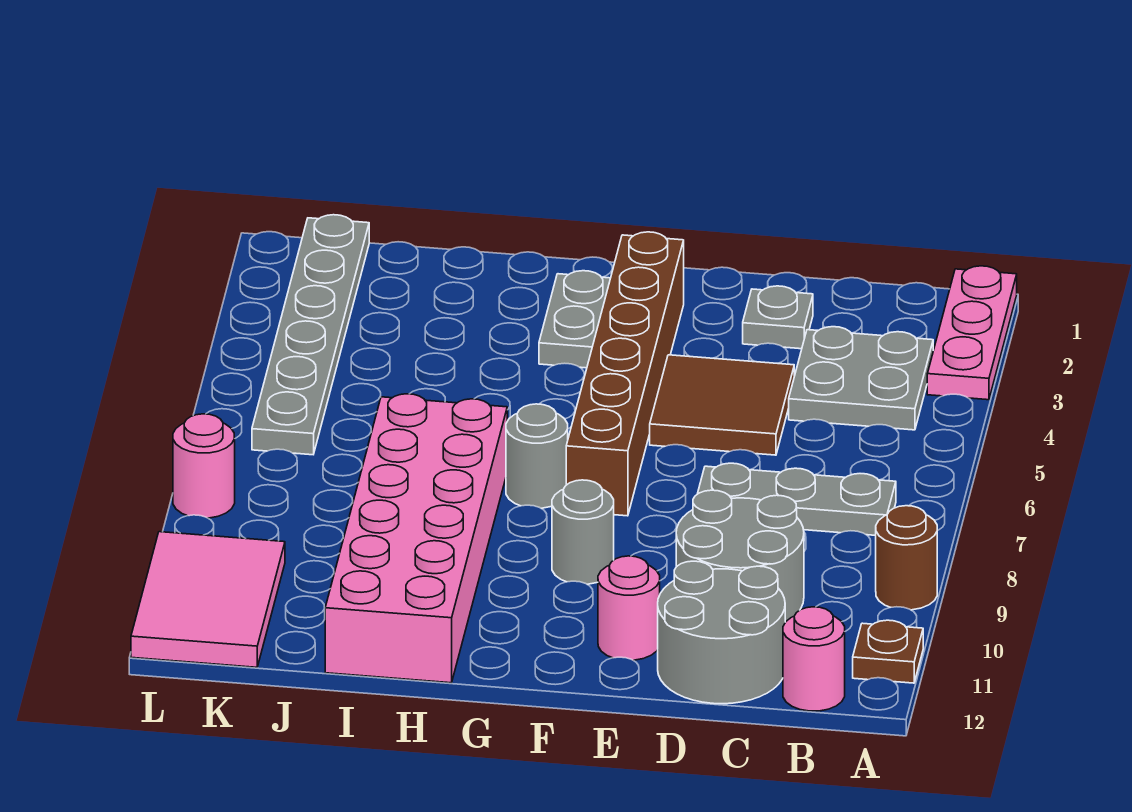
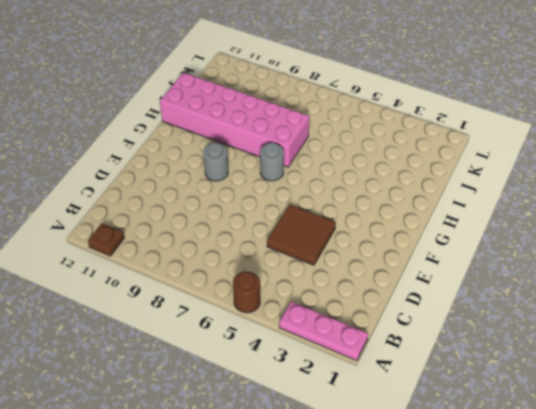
brown round brick A5 level 1 -> brown round brick A9 level 1
none -> grey plate B3:C4 level 1
none -> grey plate B7:D7 level 1
none -> pink round brick B12 level 1

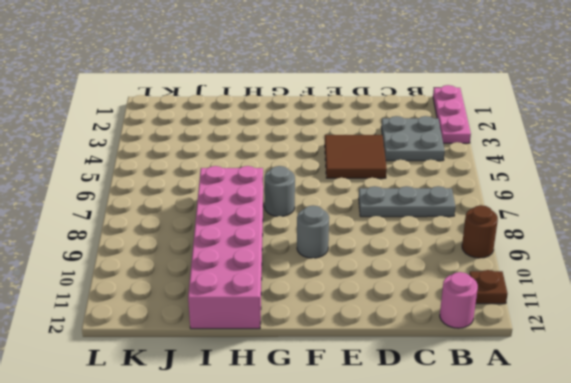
none -> grey round brick C9:D10 level 1
none -> grey round brick C11:D12 level 1
none -> grey plate D2 level 1

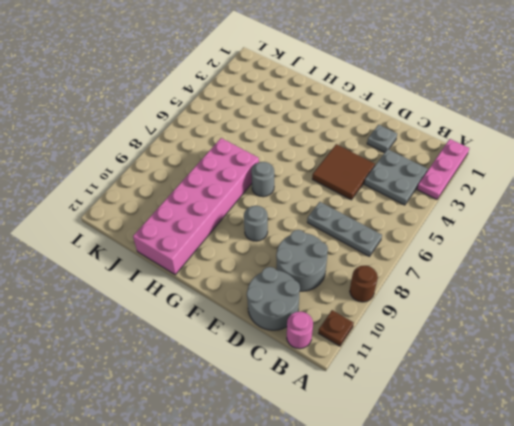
none -> pink round brick E11 level 1
none -> brown brick F2:F7 level 1
none -> grey plate G2:G3 level 1

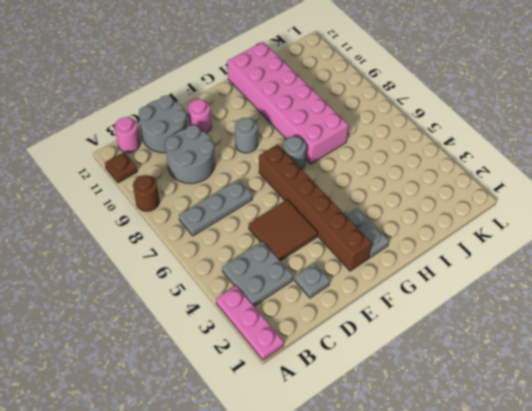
none -> grey plate K1:K6 level 1
none -> pink tile K10:L12 level 1
none -> pink round brick L8 level 1

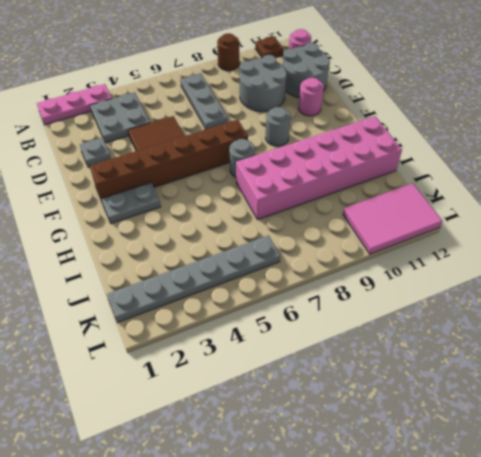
none -> pink round brick L8 level 1

